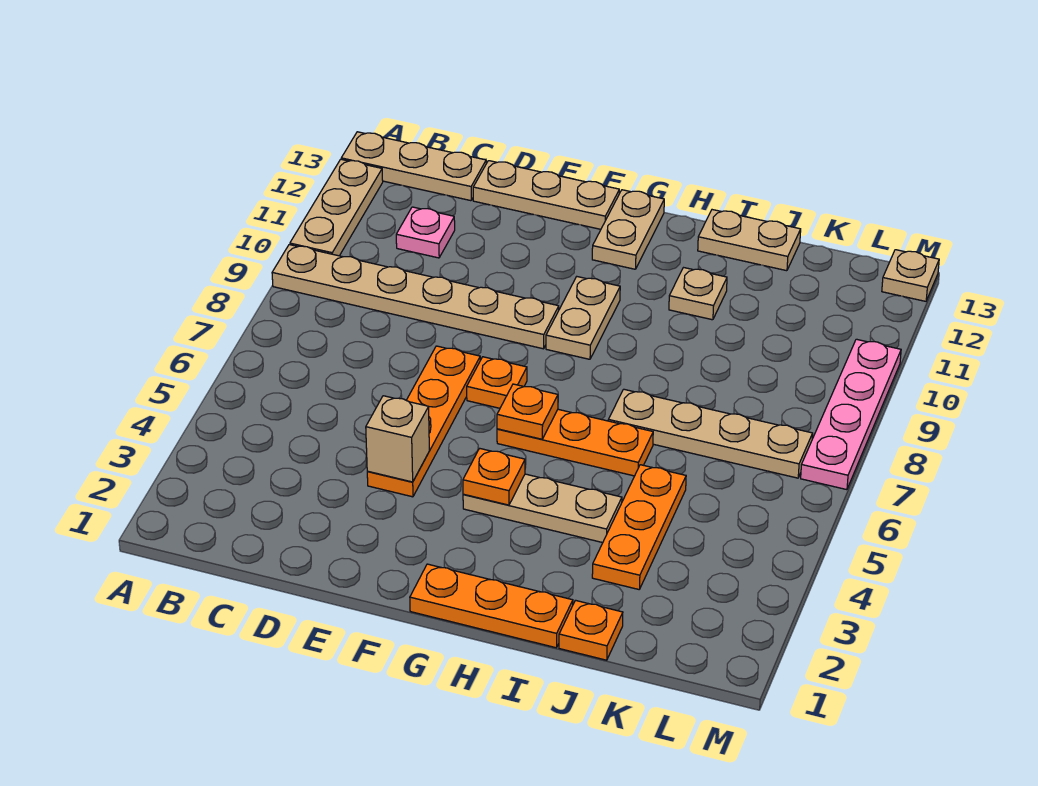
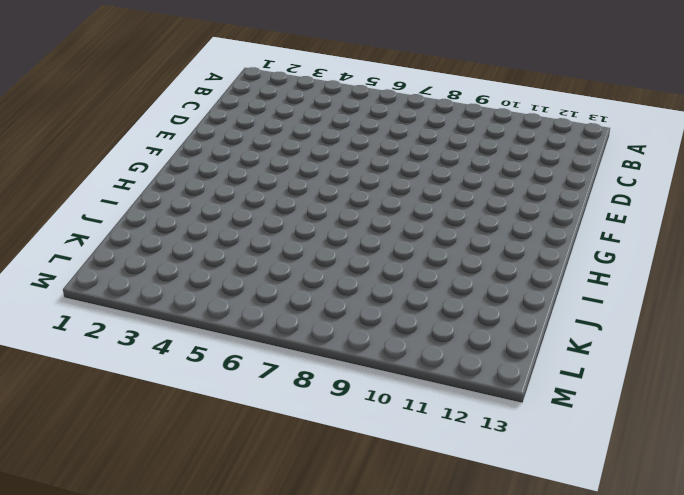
none -> tan plate A9:F9 level 1
none -> tan plate A10:A12 level 1
none -> tan plate A13:C13 level 1

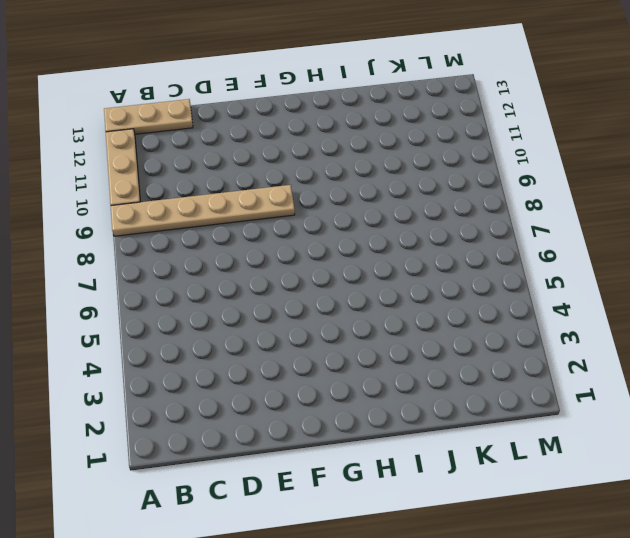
none -> pink plate C11 level 1
none -> tan plate D13:F13 level 1
none -> orange plate E4:E7 level 1

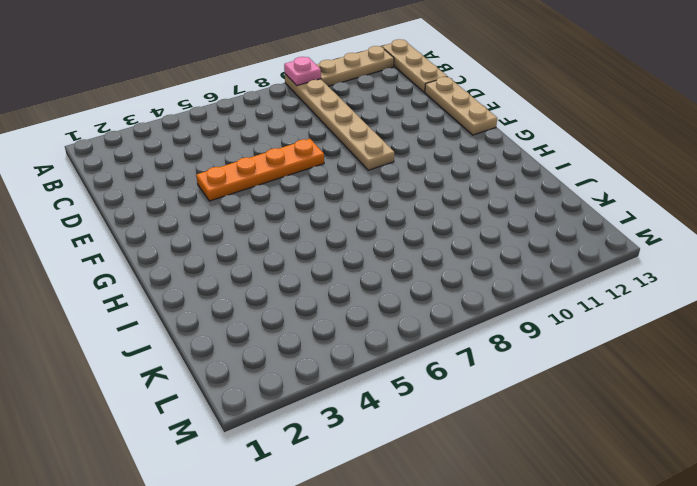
pink plate A9 level 2 -> pink plate C11 level 1
none -> orange plate F7 level 1
none -> orange plate G1:I1 level 1
none -> tan plate G4:I4 level 1

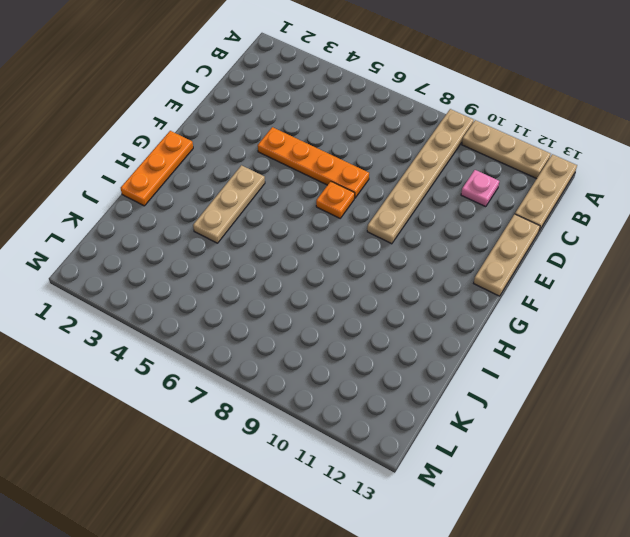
none -> orange plate G6:I6 level 1
none -> tan plate G9:G10 level 1
none -> tan plate G12:G13 level 1

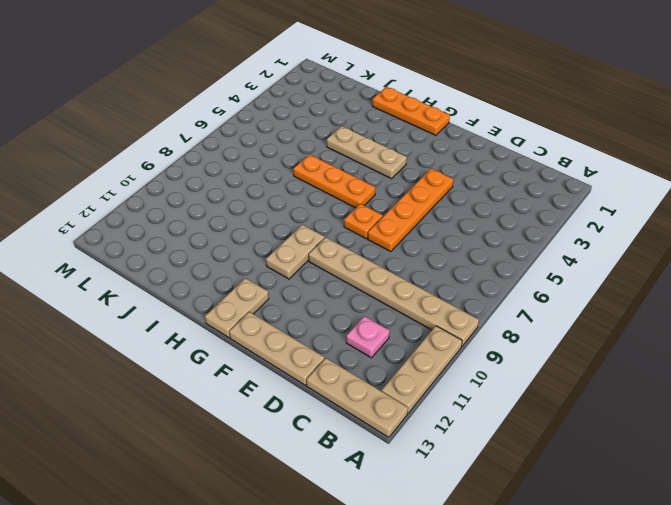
none -> tan plate I7:L7 level 1
none -> tan plate I11 level 1
none -> tan plate I13:J13 level 1

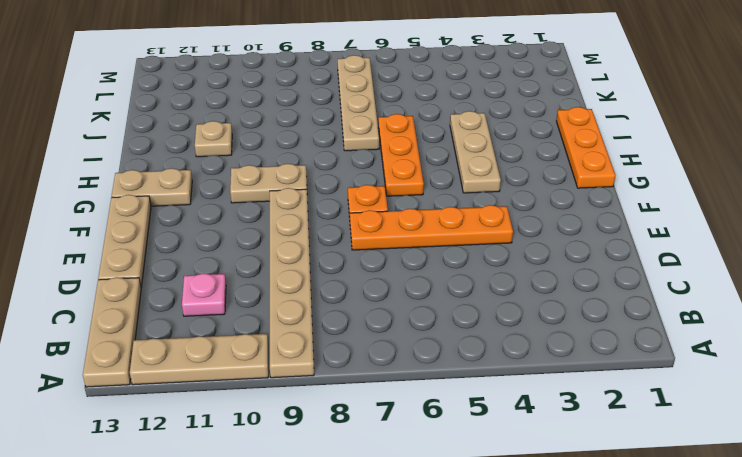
none -> tan plate I13:J13 level 1
none -> orange plate J1 level 1
none -> orange plate J3:J5 level 1

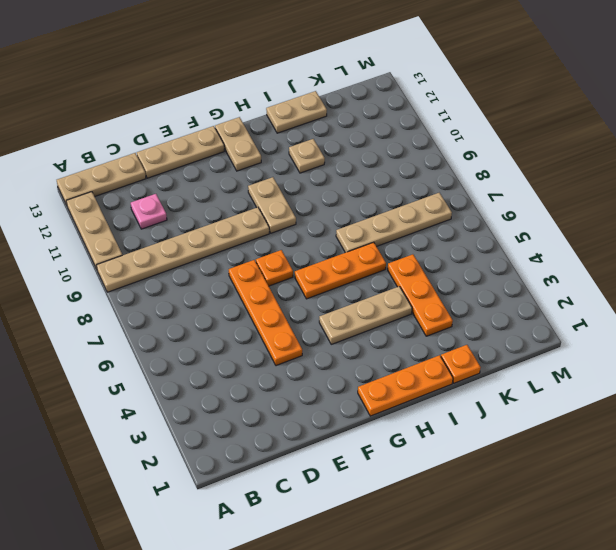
none -> pink plate M7:M10 level 1
none -> tan plate M13 level 1
none -> tan brick E4 level 2

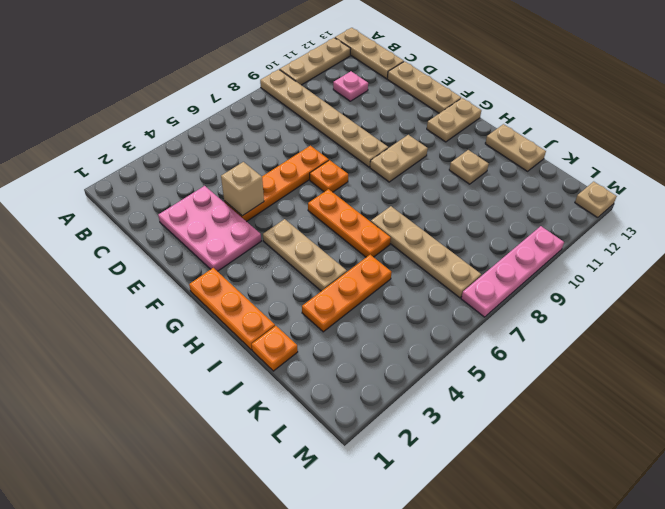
pink plate D2:F3 level 1 -> none
none -> orange plate G4 level 2
none -> orange plate G6 level 2

